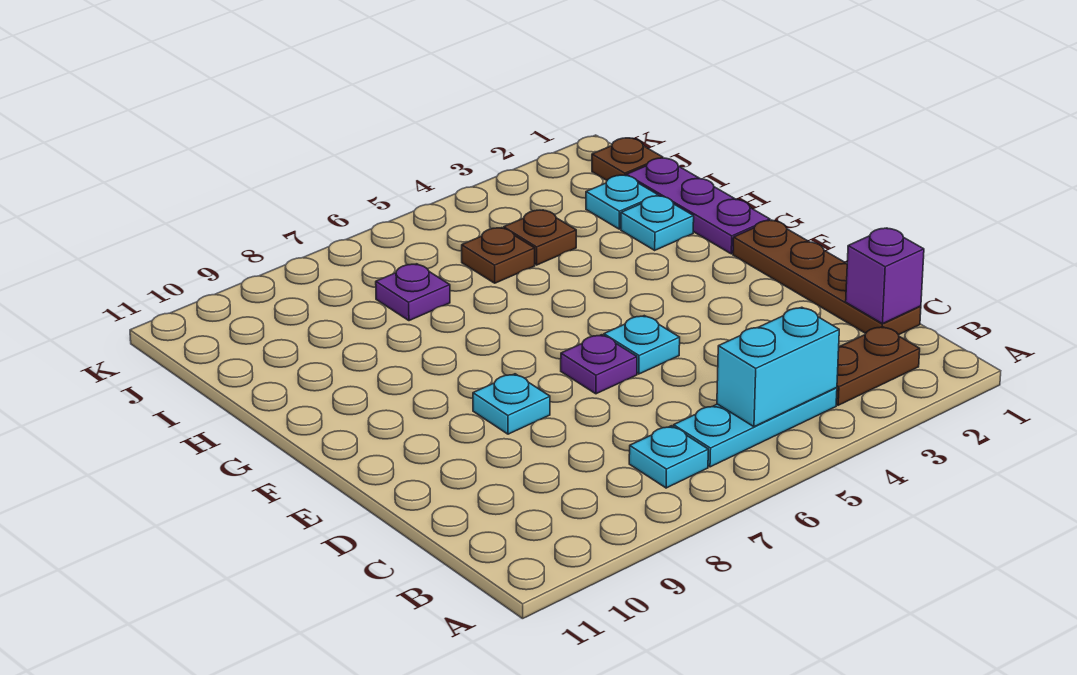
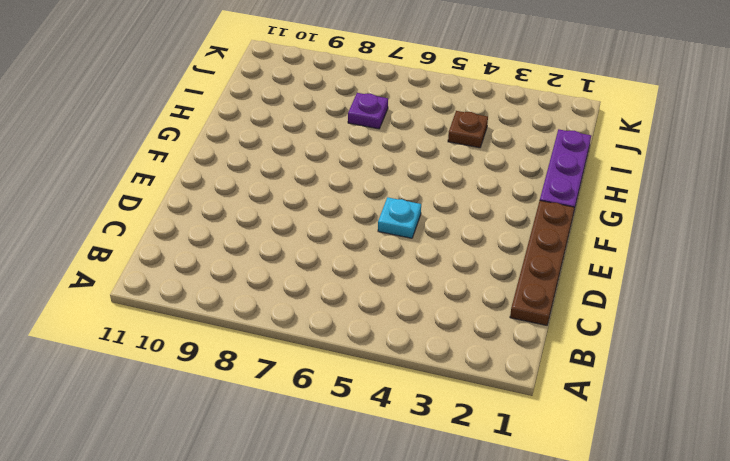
none -> brown plate B2:B3 level 1
none -> cyan plate B4:B6 level 1
none -> cyan plate B7 level 1

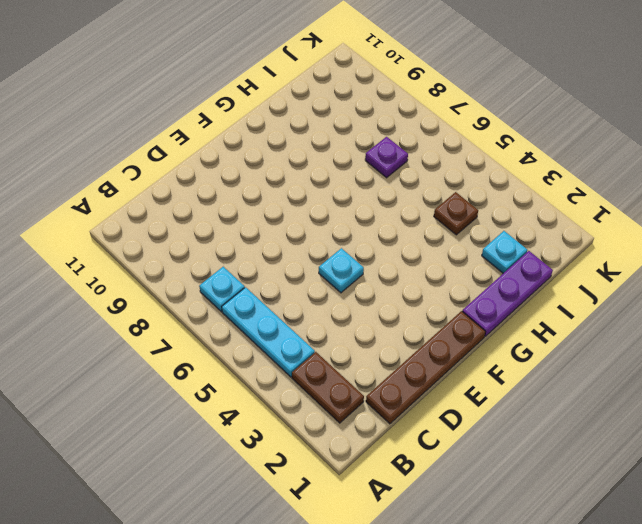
none -> purple plate E6 level 1
none -> cyan plate E8 level 1
none -> cyan plate H2 level 1

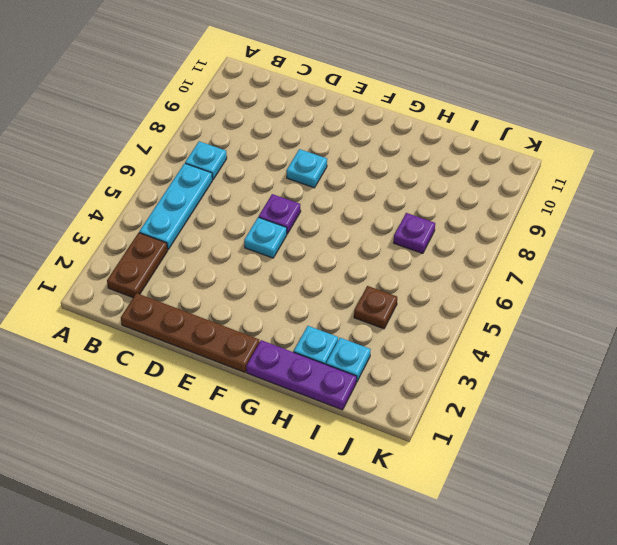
none -> brown plate I5 level 1
none -> brown plate J1 level 1
none -> cyan brick B4:B5 level 2

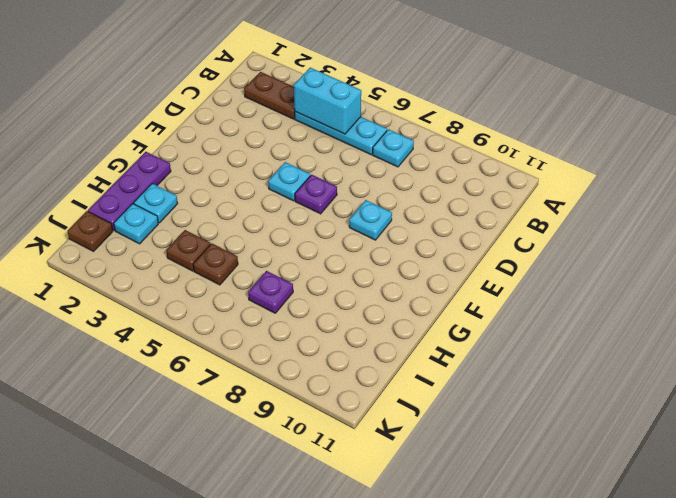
none -> brown plate C1:F1 level 1
none -> purple brick C1 level 2

